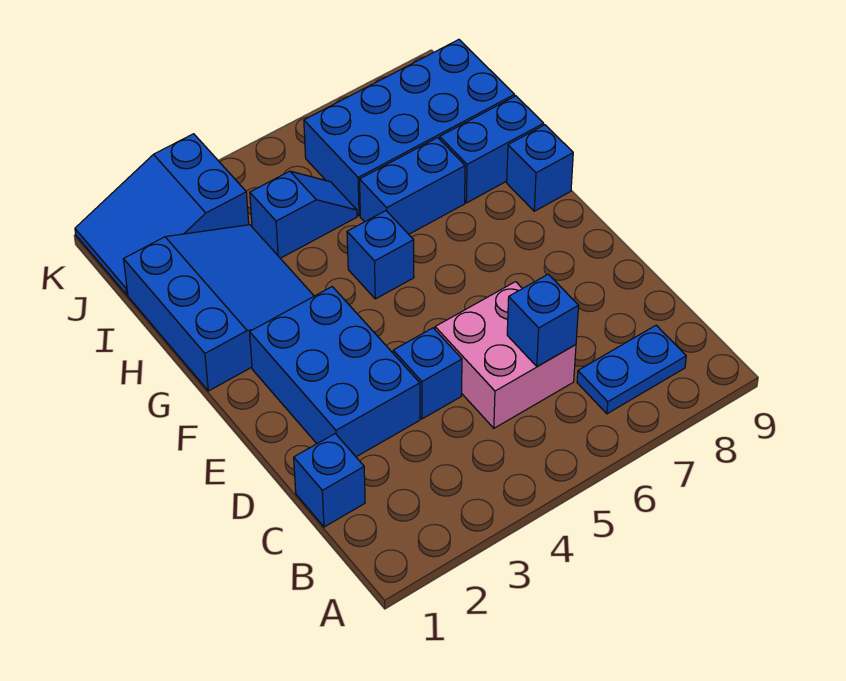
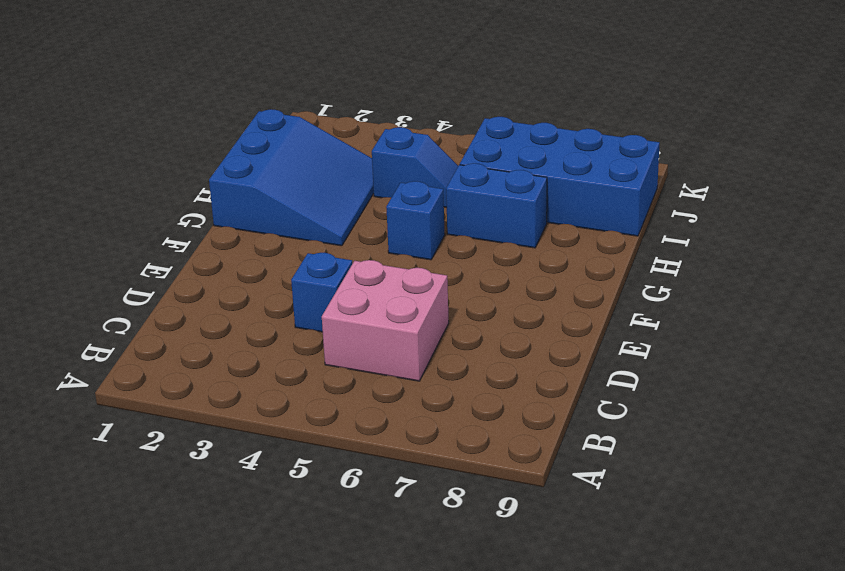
none -> blue plate B7:B8 level 1
none -> blue brick C1 level 1
none -> blue brick D2:F3 level 1

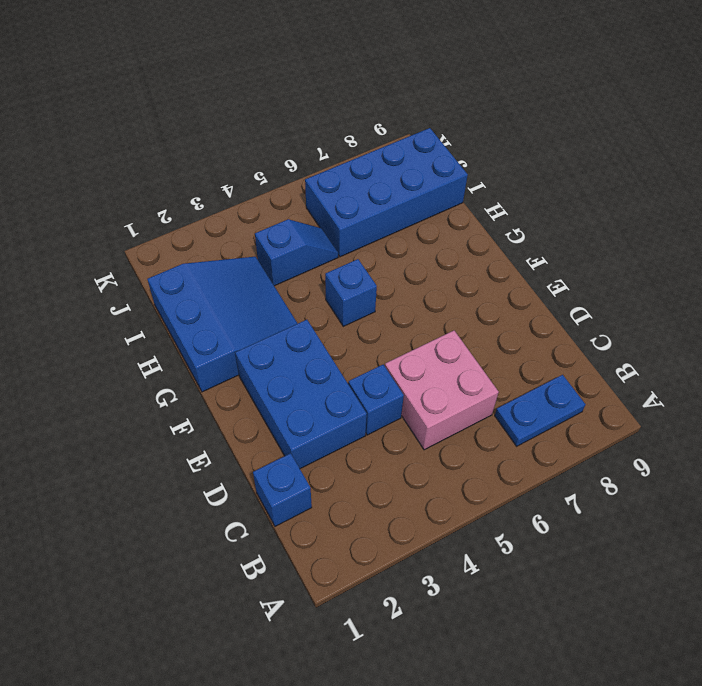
none -> blue brick G9 level 1
none -> blue brick H6:H7 level 1
none -> blue brick H8:H9 level 1

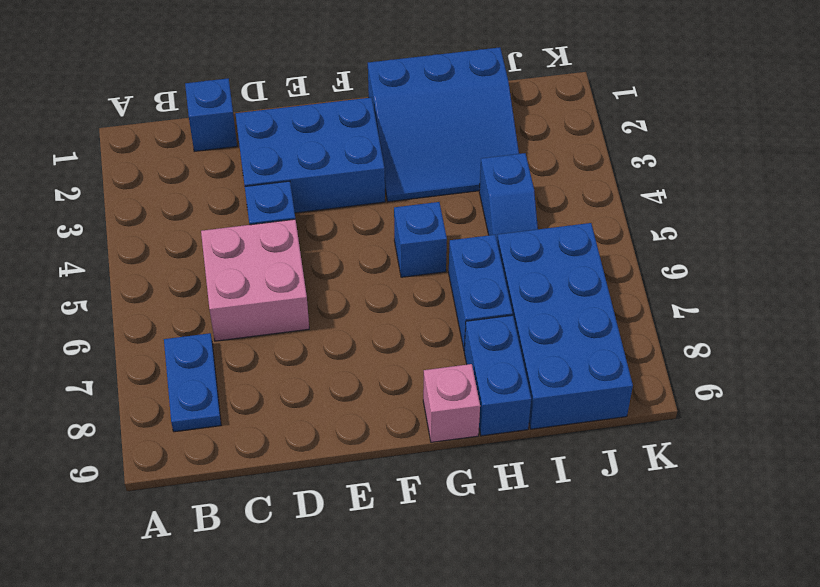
pink brick G9 level 1 -> blue brick G9 level 1
none -> blue slope J1:K3 level 1 top 3
none -> blue brick C6 level 2

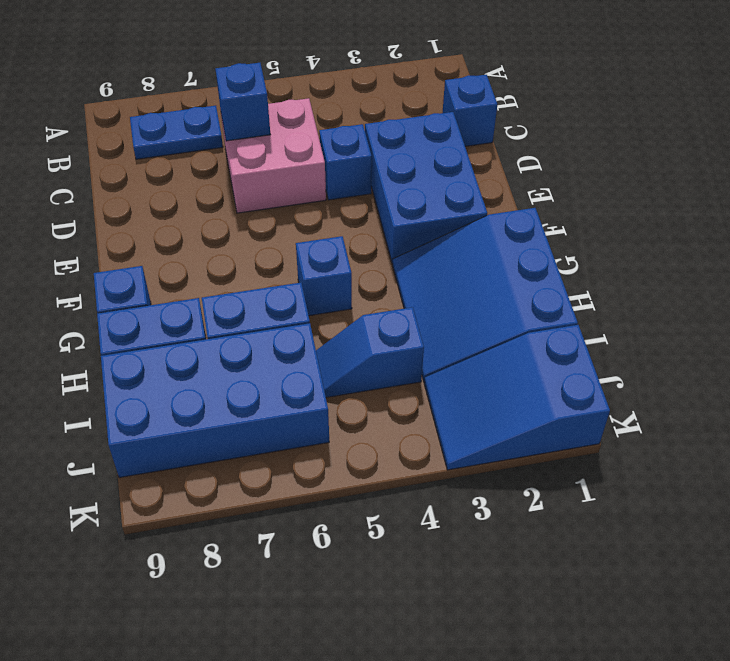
blue slope J1:K3 level 1 top 1 -> blue slope J1:K3 level 1 top 3

